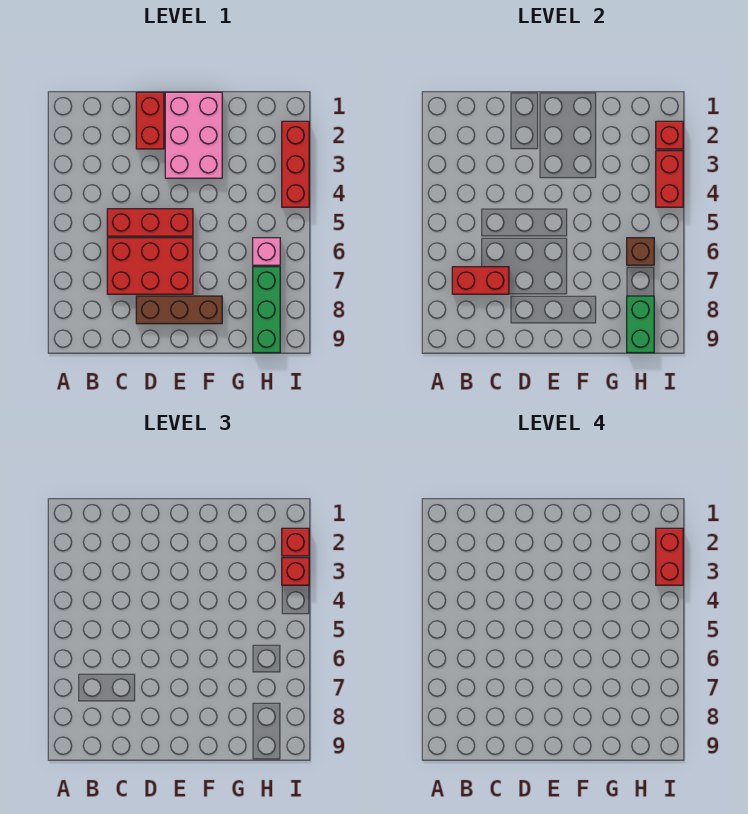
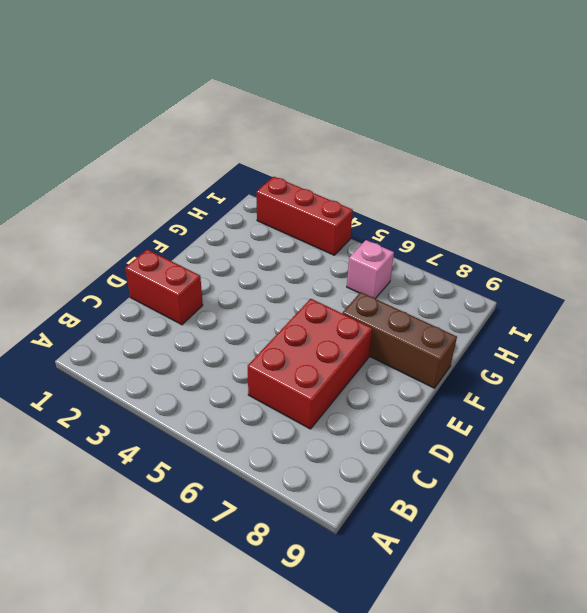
brown brick F7:F9 level 1 -> brown brick D8:F8 level 1
none -> red brick C5:E5 level 1
none -> pink brick E1:F3 level 1
none -> green brick H7:H9 level 1

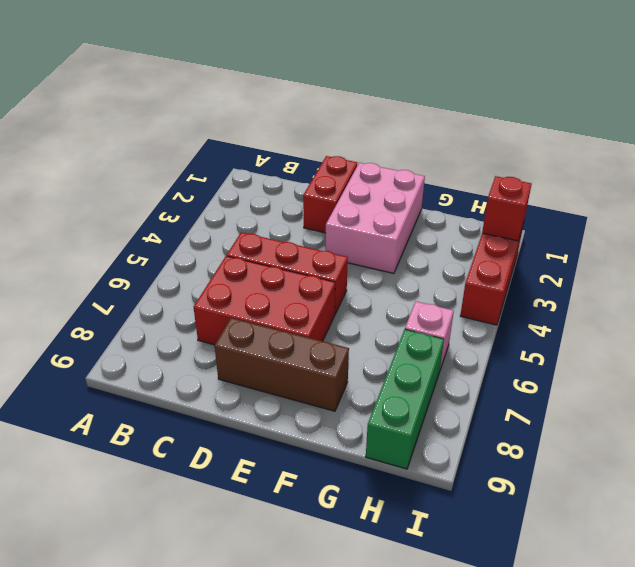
none -> red brick B7:C7 level 2
none -> brown brick H6 level 2
none -> green brick H8:H9 level 2

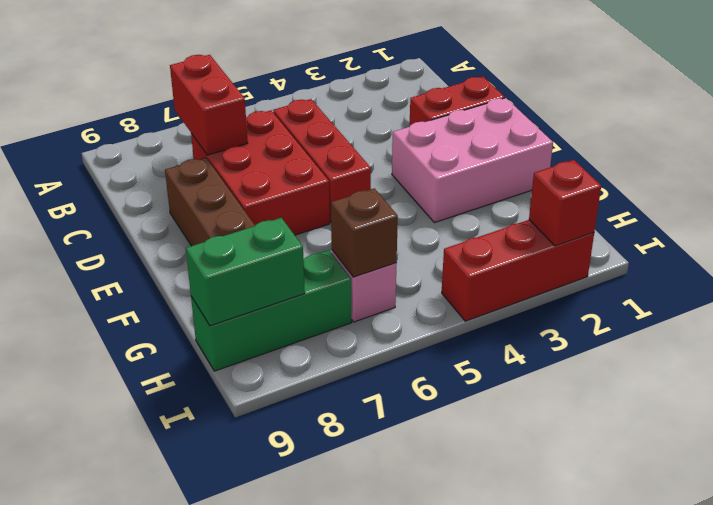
none -> red brick I3:I4 level 2
none -> red brick I2 level 3
none -> red brick I3 level 3

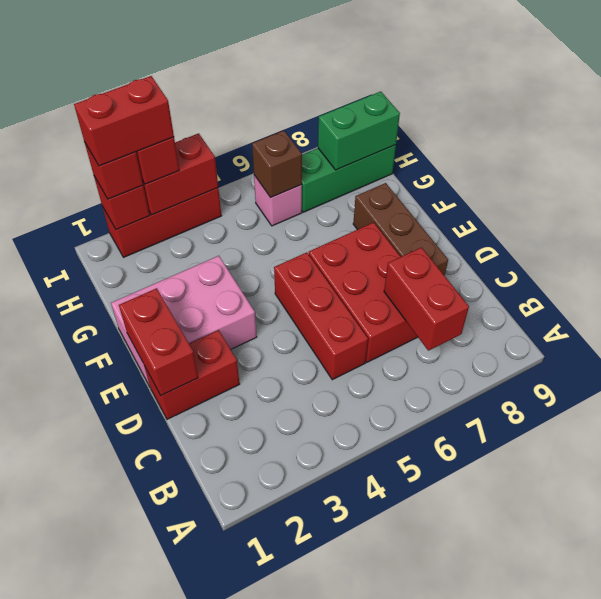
red brick D1:E1 level 2 -> none

